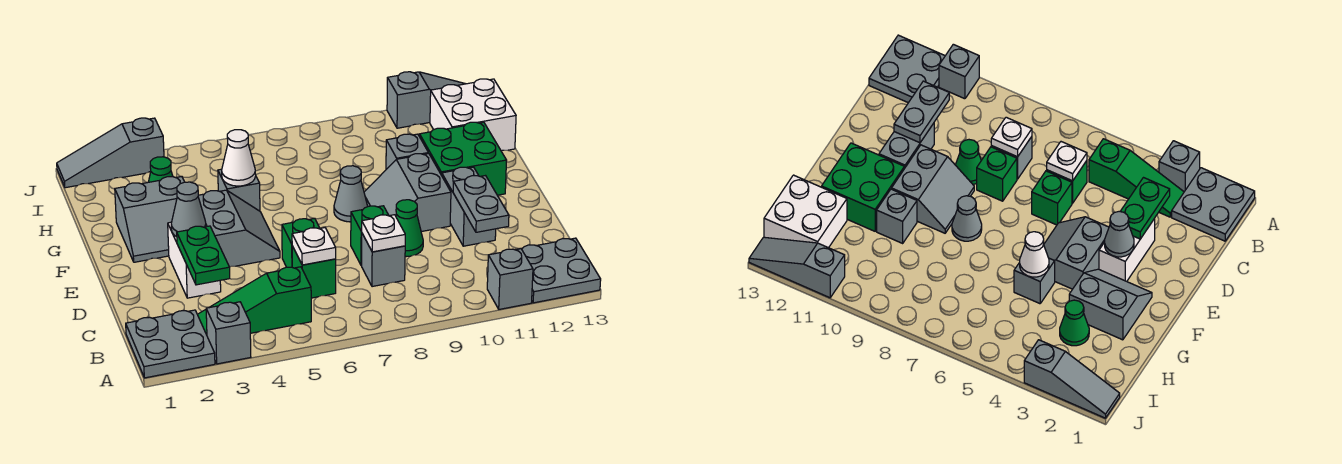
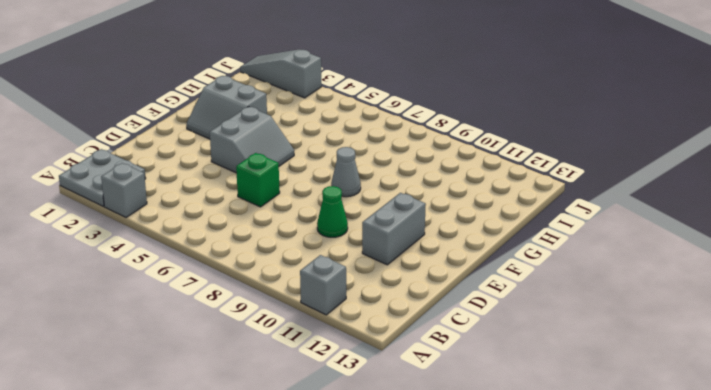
none -> grey plate A12:B13 level 1
none -> green slope B3:B5 level 1 top 5
none -> green brick C6 level 1

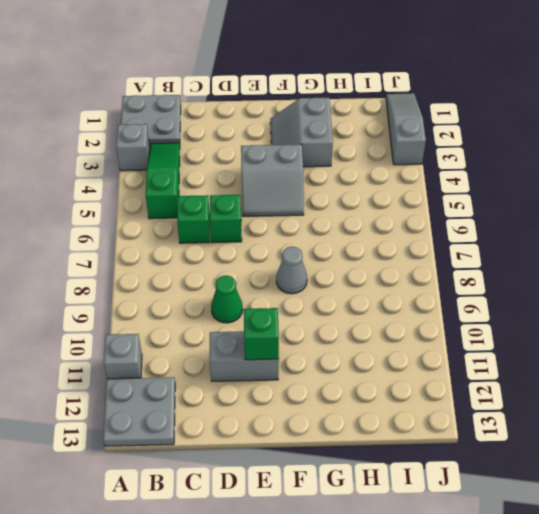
green brick E11 level 2 -> green brick D8 level 1
none -> grey brick C8 level 1
none -> white brick D3:E3 level 1
none -> grey slope E9:F10 level 1 top 10

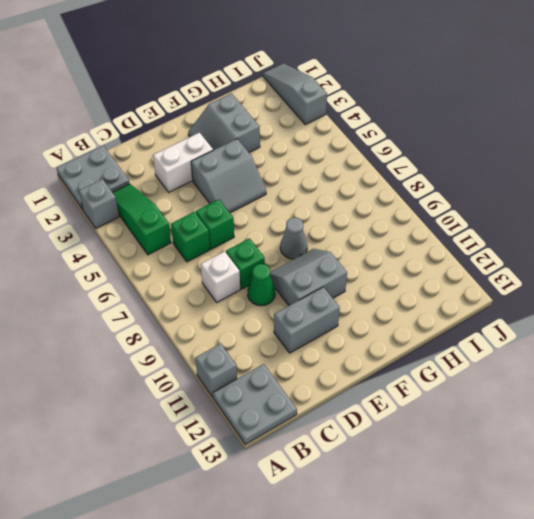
white brick C8 level 1 -> grey brick C8 level 1
none -> green brick F11:G12 level 1
none -> grey brick G5 level 1
none -> grey brick G10 level 1

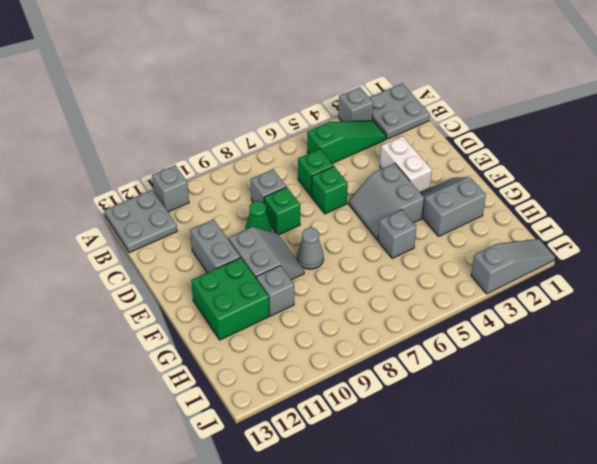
none -> green cone H3 level 1
none -> white brick H12:I13 level 1
none -> grey slope J11:J13 level 1 top 11

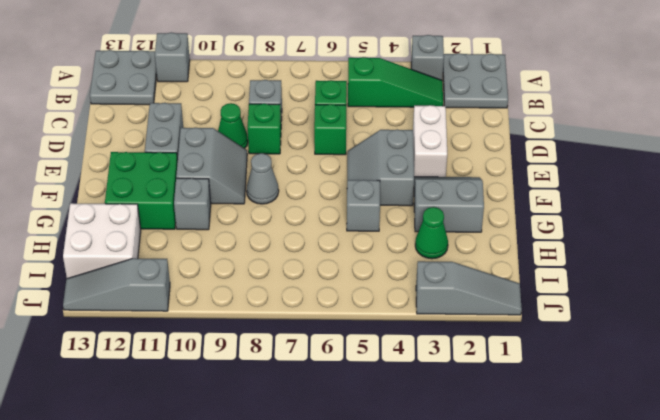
none -> green plate C3:D3 level 2
none -> white plate C6 level 2
none -> white plate C8 level 2

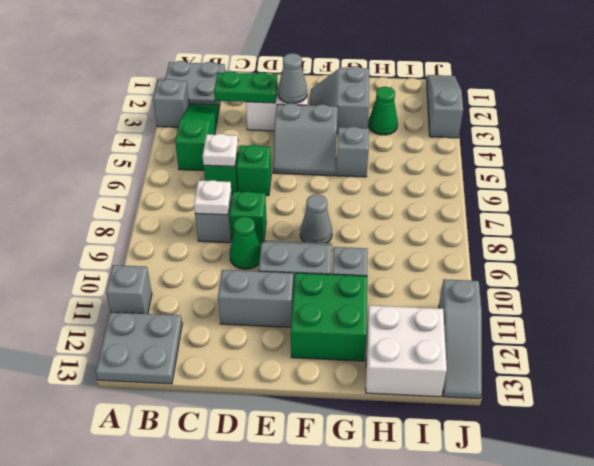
none -> grey plate C11:D11 level 2
none -> white cone G5 level 2

